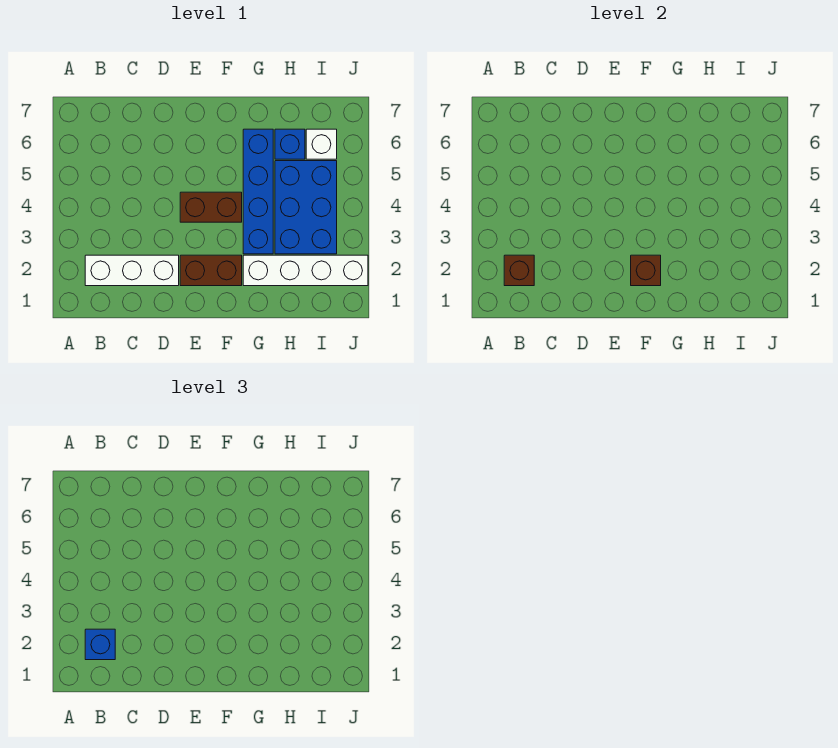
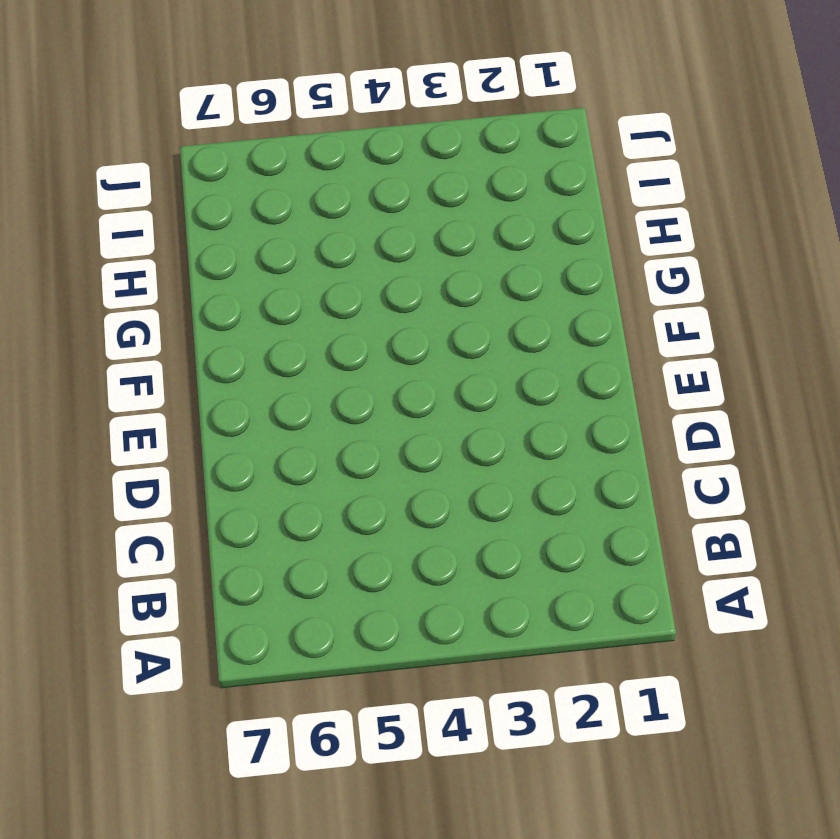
none -> white brick B2:D2 level 1
none -> brown brick E2:F2 level 1

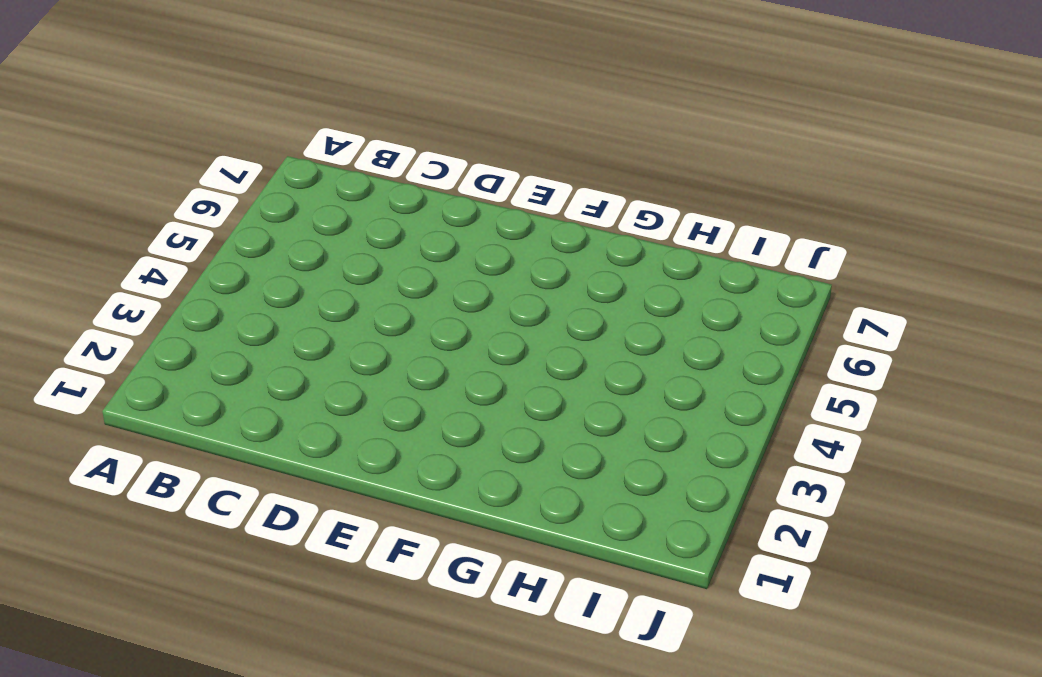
none -> white brick B2:D2 level 1
none -> brown brick E2:F2 level 1

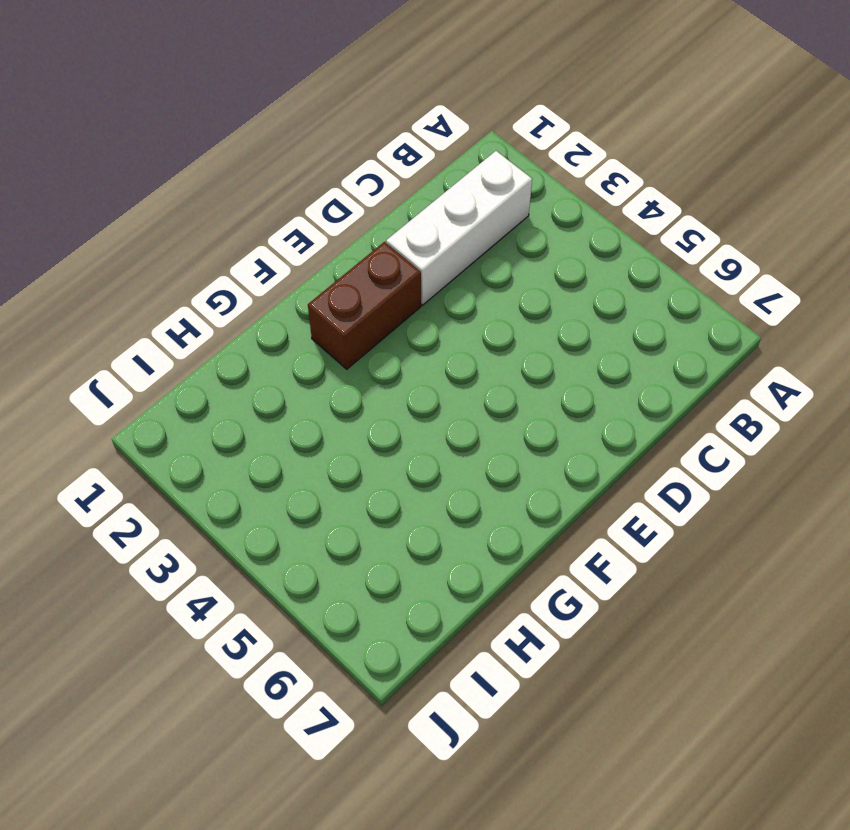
none -> brown brick E4:F4 level 1
none -> white brick G2:J2 level 1

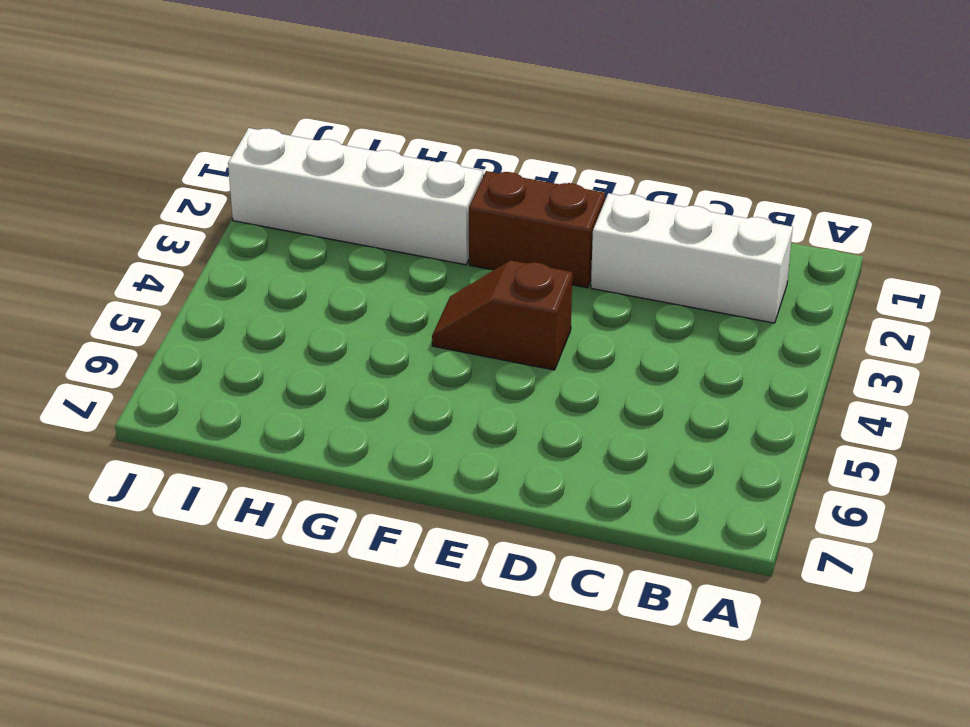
brown slope E4:F4 level 1 top E -> brown brick E4:F4 level 1
none -> blue brick G3:G6 level 1
none -> blue brick H3:I5 level 1

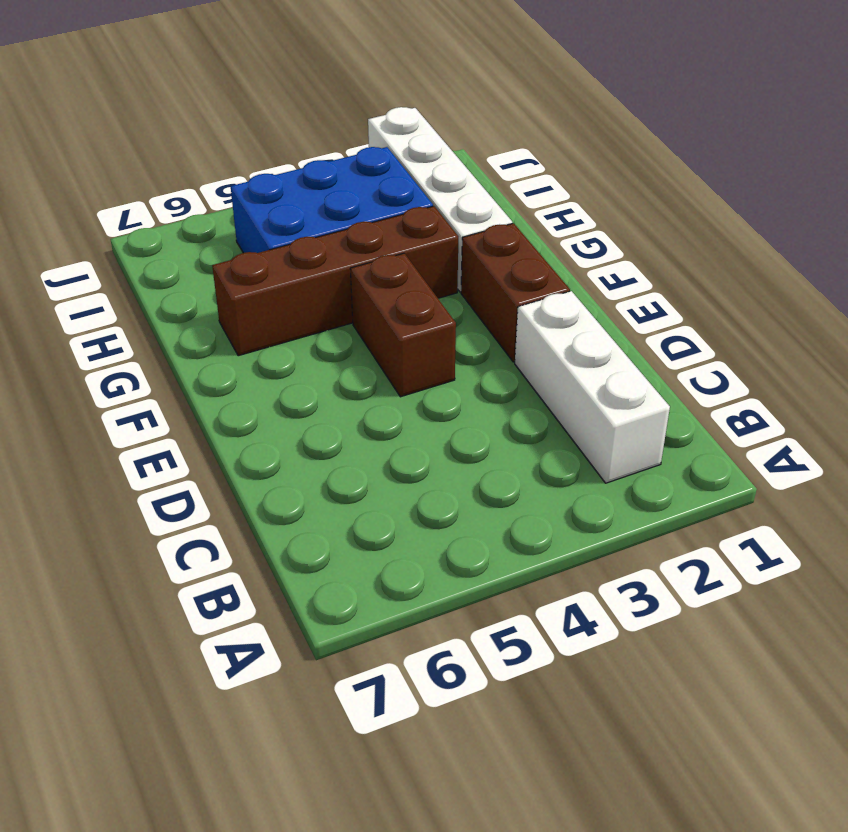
brown brick G3:G6 level 1 -> blue brick G3:G6 level 1
none -> blue brick H6 level 1
none -> white brick I6 level 1

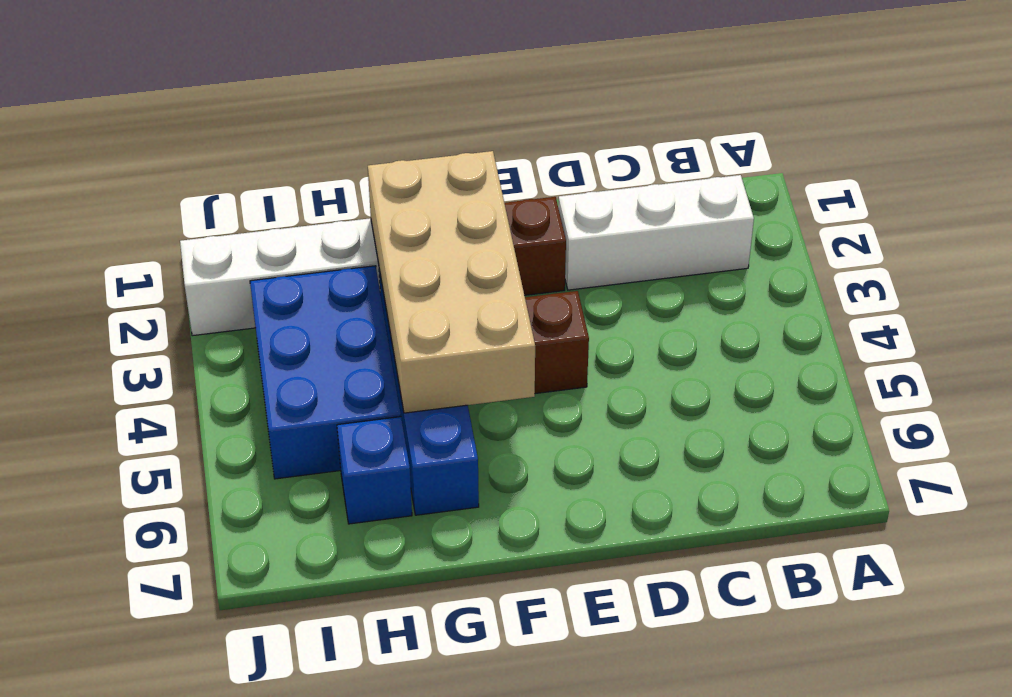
tan brick F2:G5 level 2 -> brown brick F2 level 2
none -> white brick I6 level 1
none -> brown brick B2 level 2

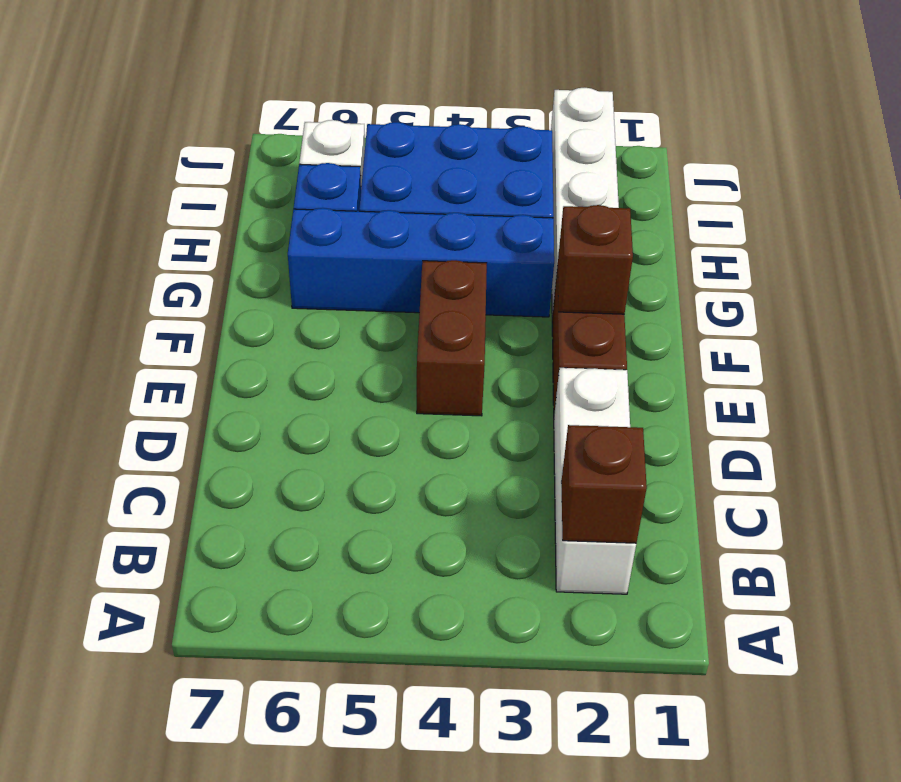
none -> blue brick B2 level 3

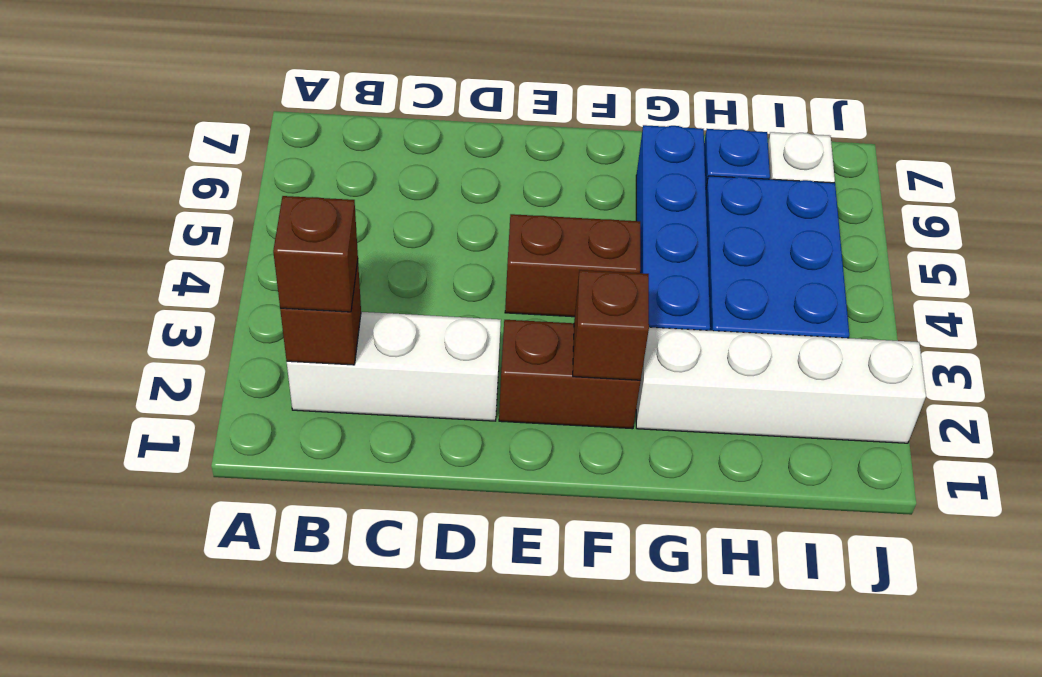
brown brick B2 level 3 -> blue brick B2 level 3

